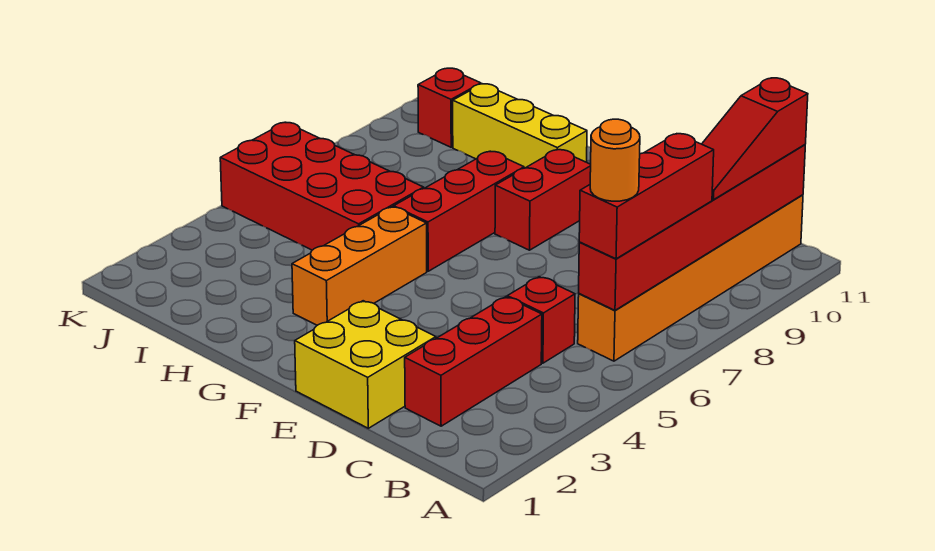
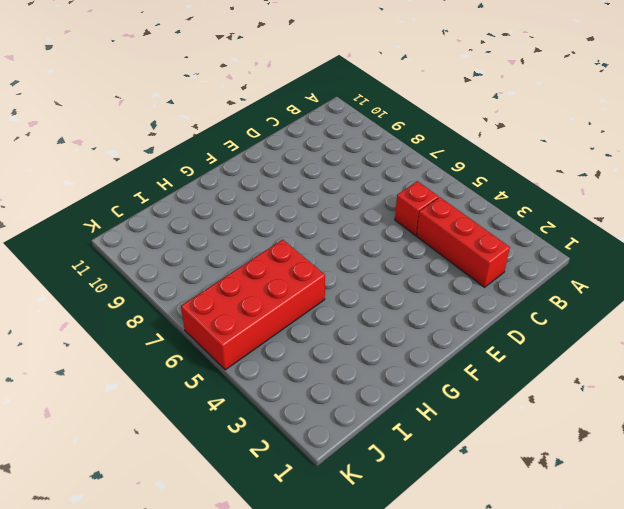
none -> orange brick B6:B11 level 1
none -> yellow brick D1:E2 level 1
none -> red brick F8:F9 level 1

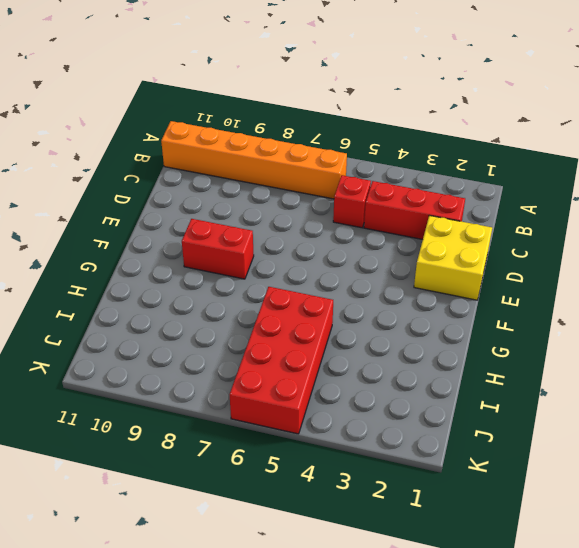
none -> orange brick G3:G5 level 1
none -> red brick G6:G8 level 1
none -> yellow brick G10:I10 level 1

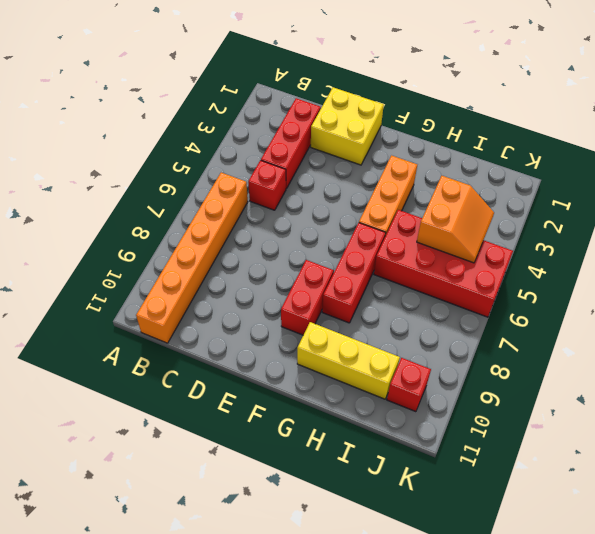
orange slope I4:J5 level 2 top I -> none
none -> red brick B6:B11 level 2
none -> red brick B6:B8 level 3
none -> red slope B9:B11 level 3 top 11

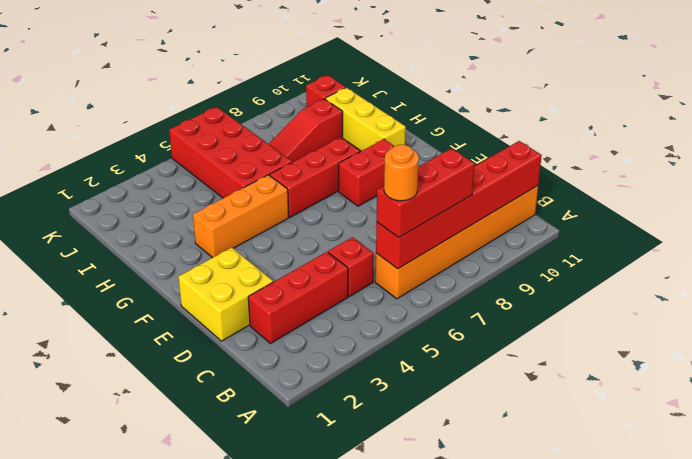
red slope I7:I9 level 1 top 9 -> red slope B9:B11 level 3 top 11

